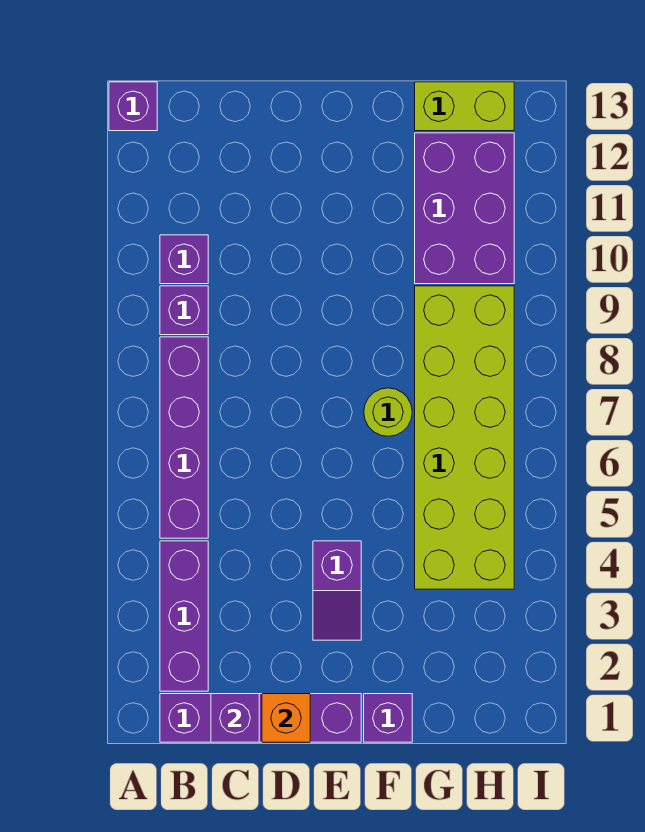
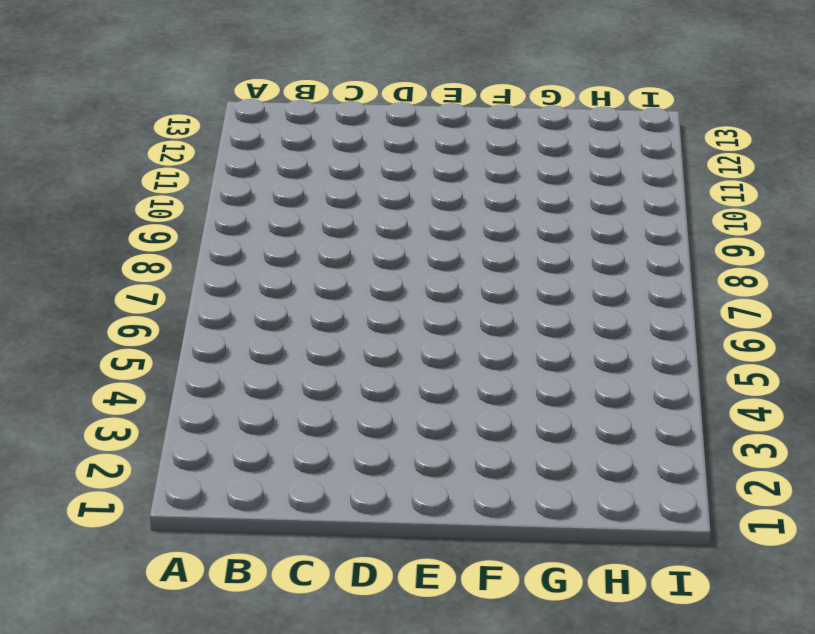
none -> purple brick A13 level 1
none -> purple brick B1:E1 level 1
none -> purple brick B2:B4 level 1

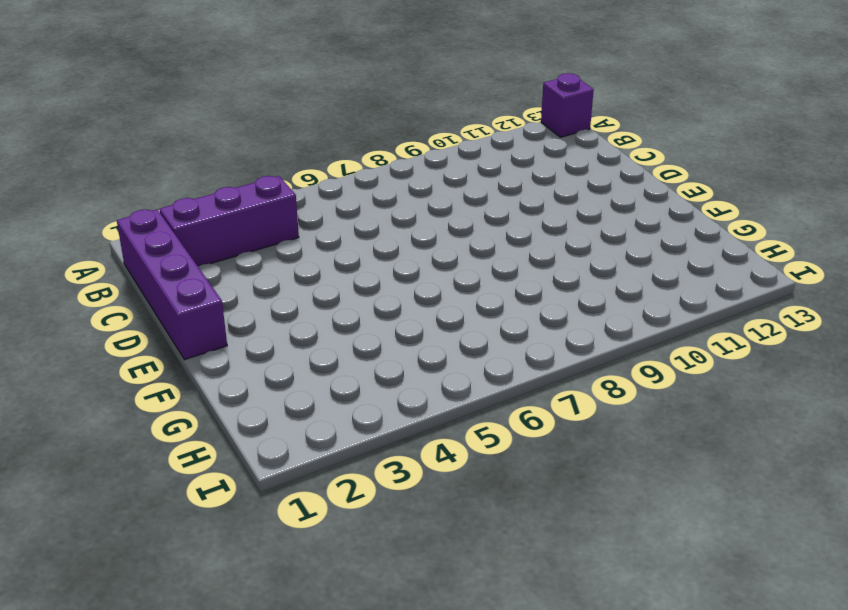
none -> purple brick B5:B8 level 1
none -> purple brick B9 level 1
none -> purple brick B10 level 1

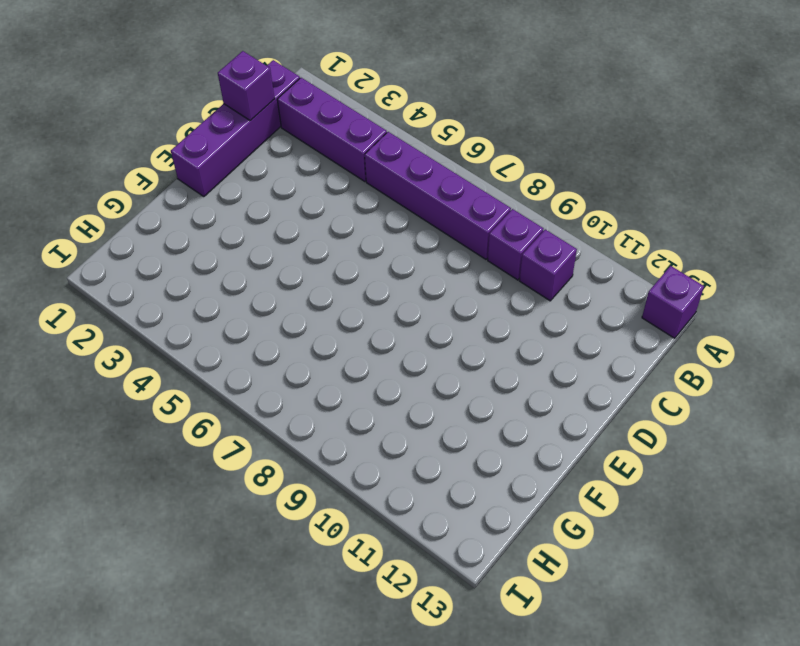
none -> purple slope E3:E4 level 1 top 4
none -> purple brick F1 level 1
none -> lime round brick F7 level 1

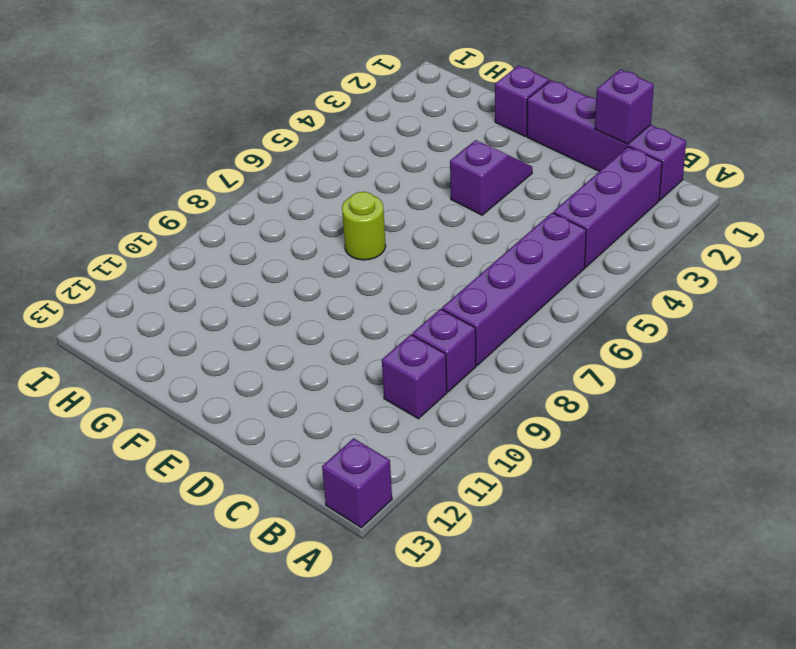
none -> lime brick G4:H9 level 1
none -> purple brick G10:H12 level 1
none -> lime brick G13:H13 level 1

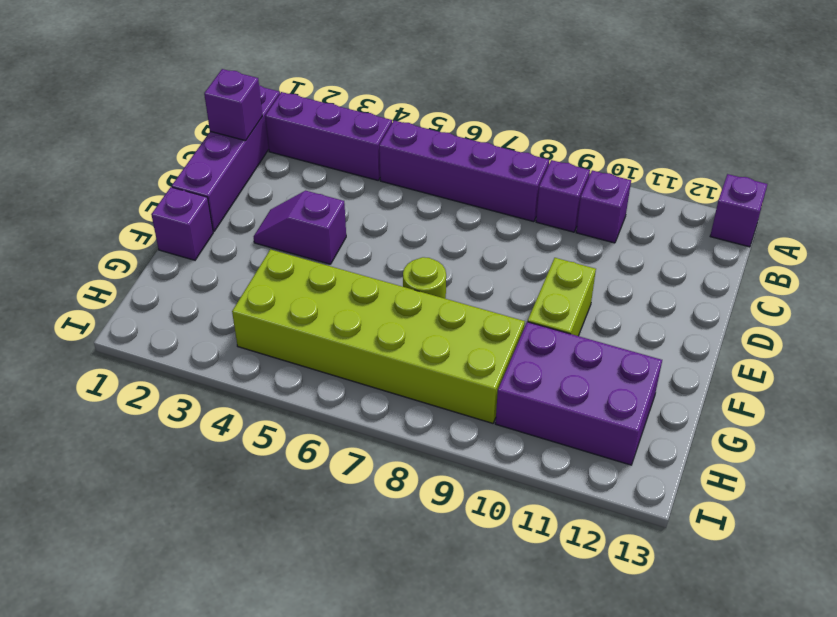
lime brick E10:F10 level 1 -> lime brick G13:H13 level 1
none -> orange brick D1 level 2

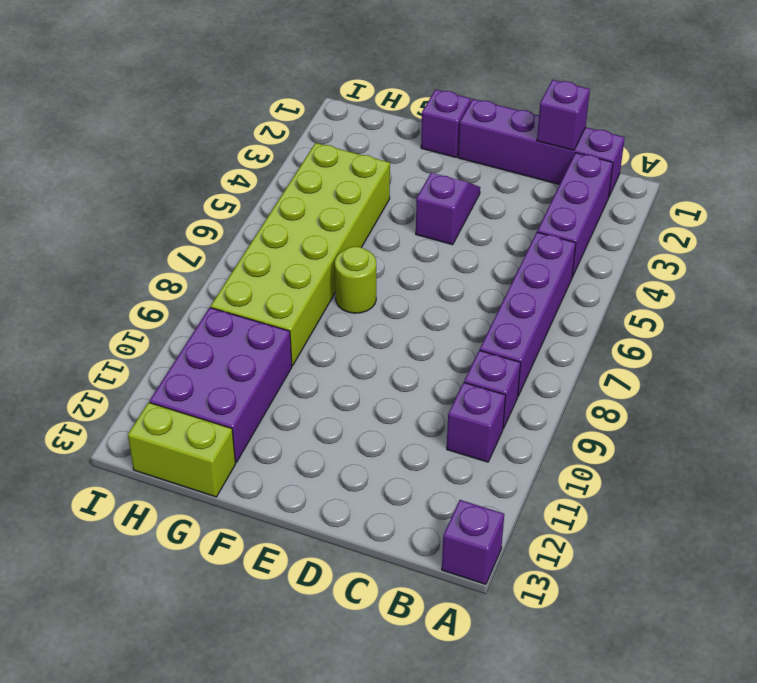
none -> orange brick D1 level 2

